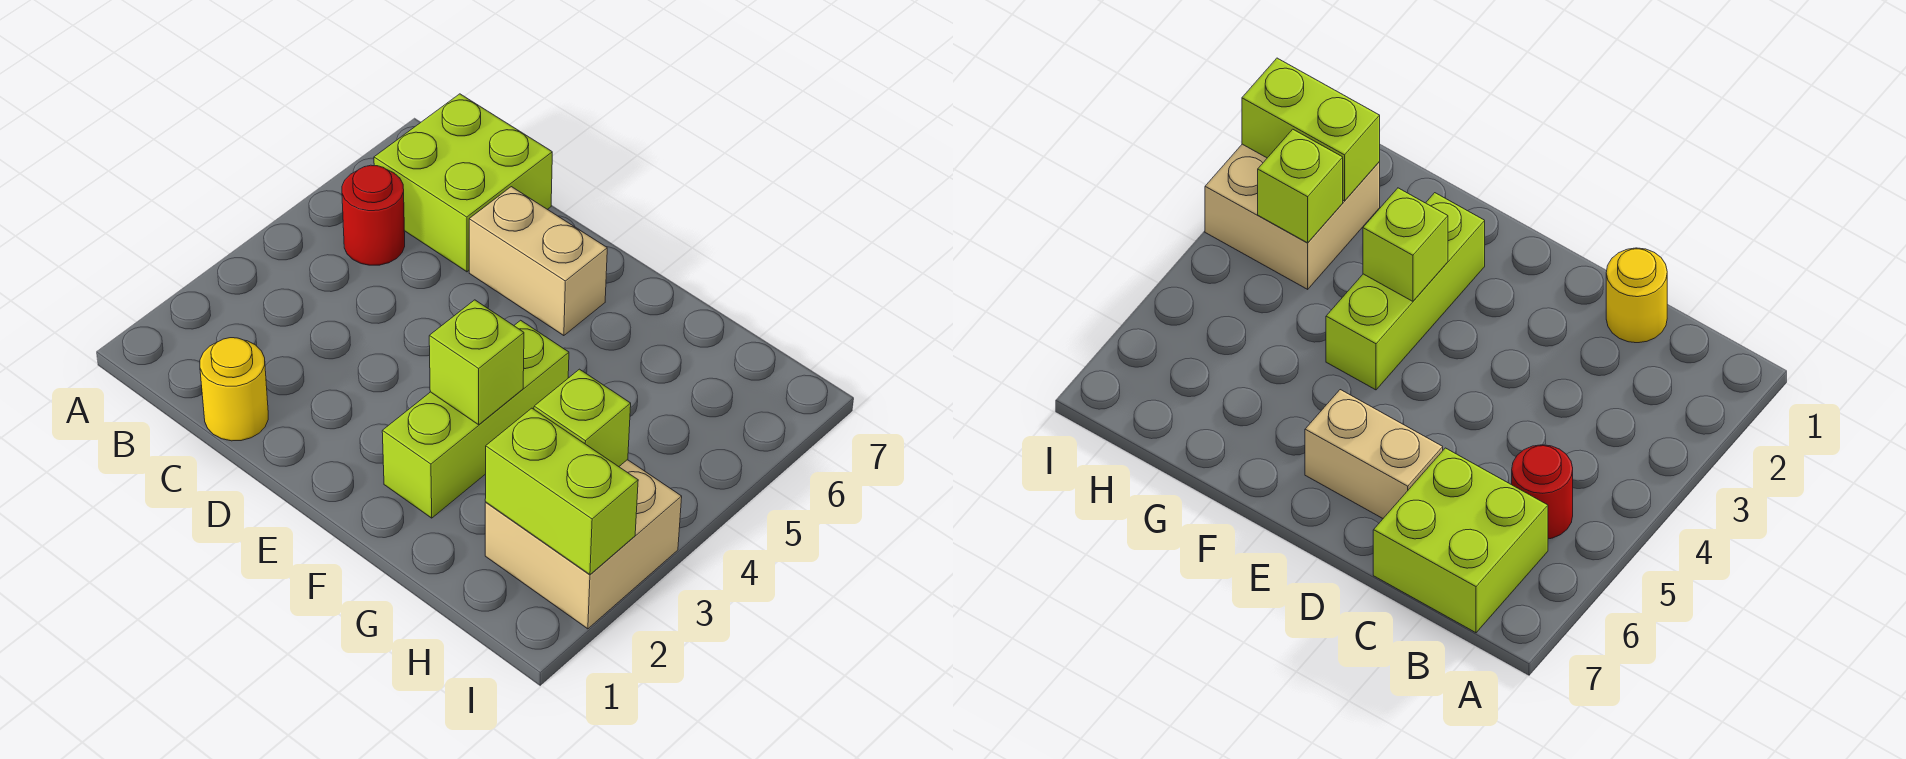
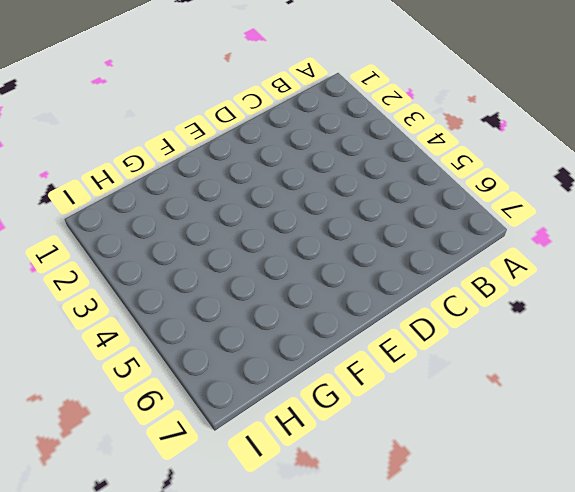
none -> red round brick B5 level 1
none -> lime brick B6:C7 level 1

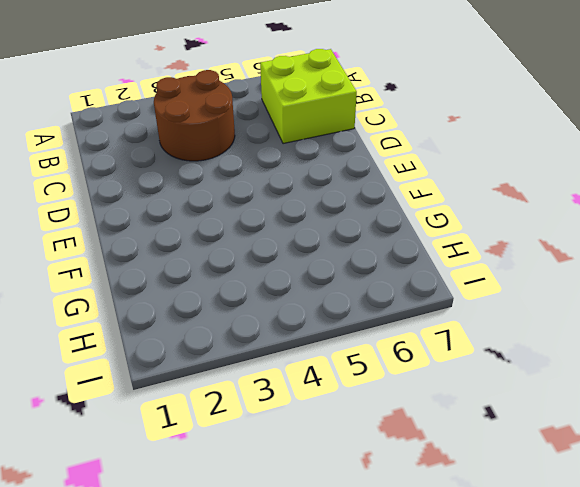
brown round brick B3:C4 level 1 -> none
none -> red round brick B5 level 1
none -> yellow round brick C1 level 1

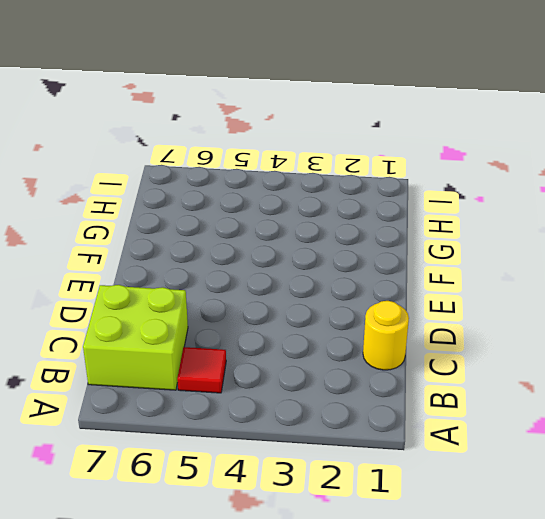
red tile B5 level 1 -> red round brick B5 level 1
none -> tan brick D6:E6 level 1
none -> lime brick F2:F4 level 1

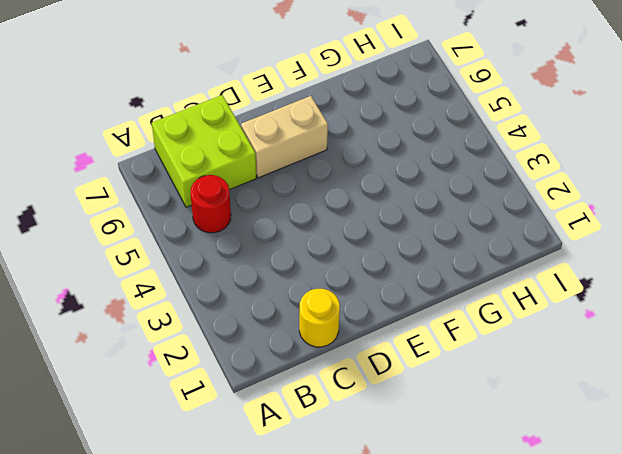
none -> lime brick F2:F4 level 1
none -> tan brick H2:I3 level 1

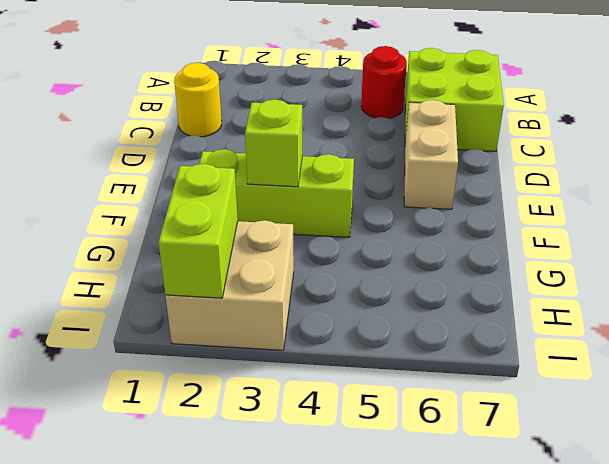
none -> lime brick H3 level 2

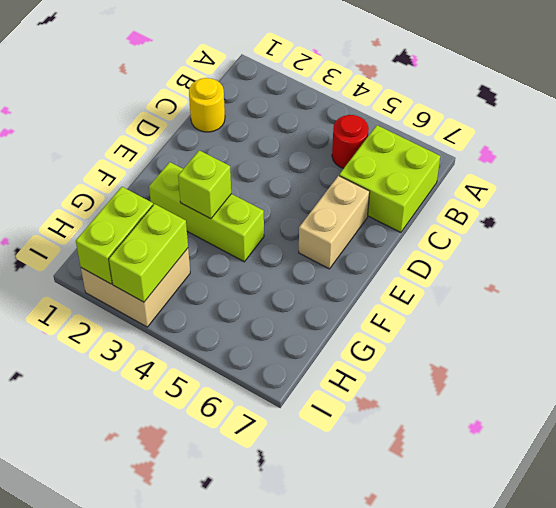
lime brick H3:I3 level 2 -> lime brick H3 level 2

